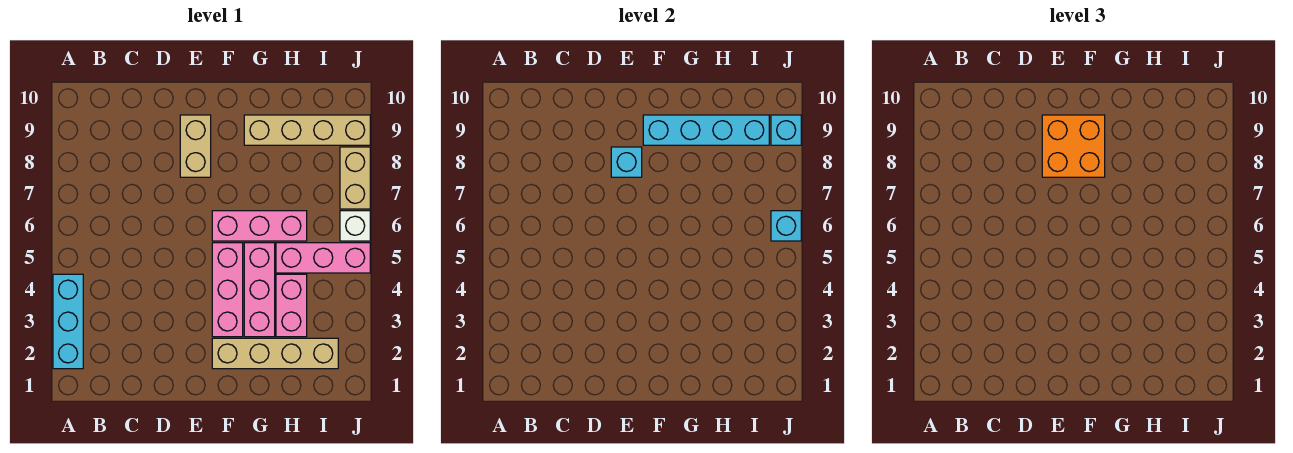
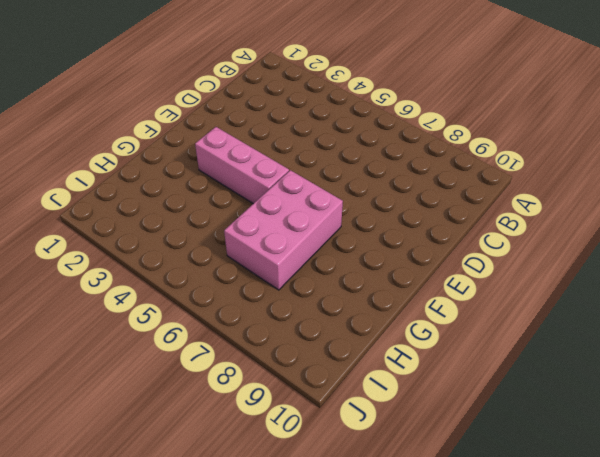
pink brick F6:H7 level 1 -> pink brick F6:H6 level 1
none -> cyan brick A2:A4 level 1
none -> tan brick E8:E9 level 1
none -> tan brick F2:I2 level 1

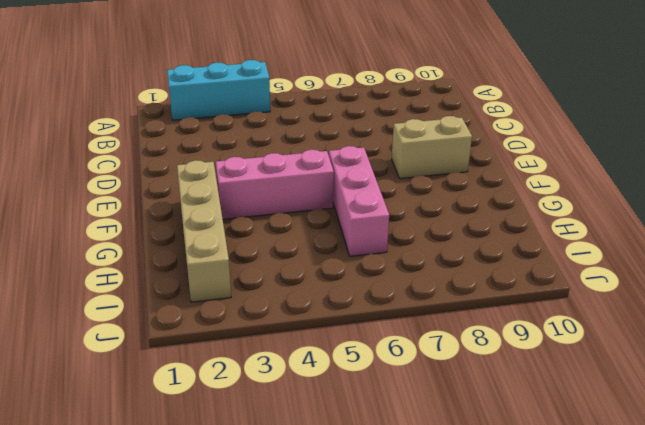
none -> pink brick G3:G5 level 1
none -> tan brick G9:J9 level 1
none -> pink brick H3:H4 level 1

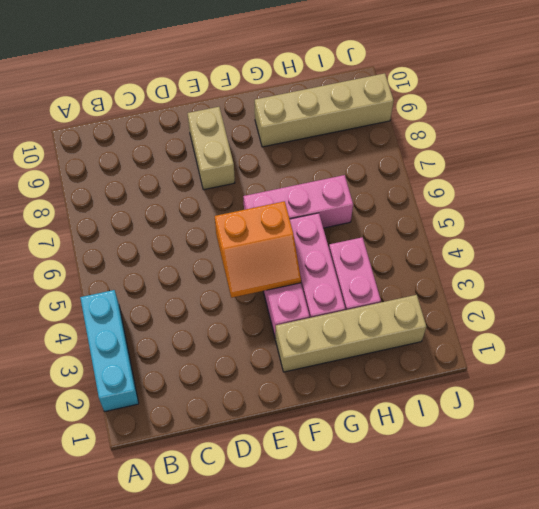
orange slope E4:F5 level 2 top 5 -> none
none -> pink brick H5:J5 level 1
none -> white brick J6 level 1
none -> tan brick J7:J8 level 1

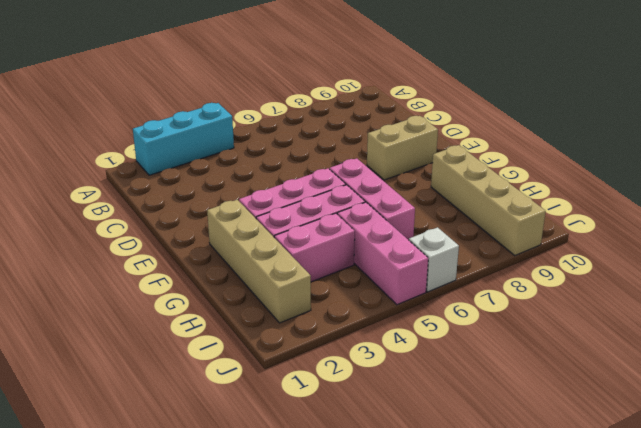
none -> tan brick J7:J8 level 1
none -> cyan brick E8 level 2
none -> cyan brick F9:I9 level 2

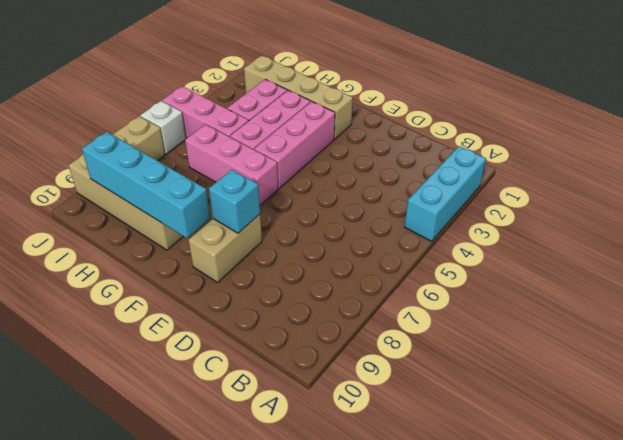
none -> cyan brick J6 level 2
none -> cyan brick J9 level 2
none -> orange brick E8:F9 level 3

